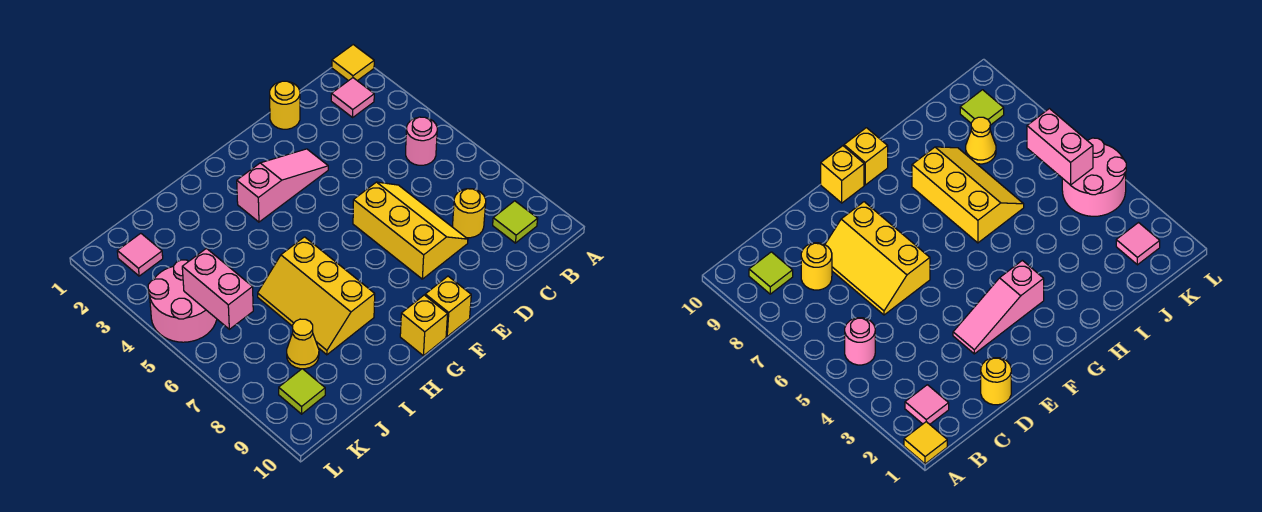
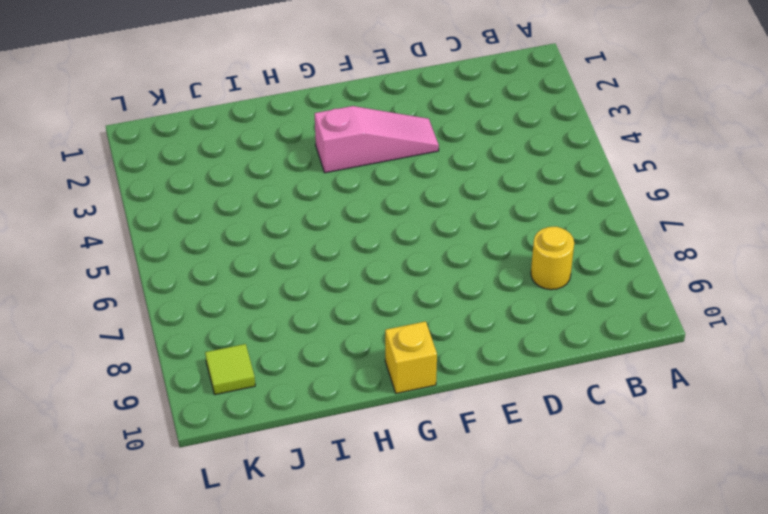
none -> yellow tile A1 level 1
none -> pink tile B2 level 1
none -> pink round brick B5 level 1

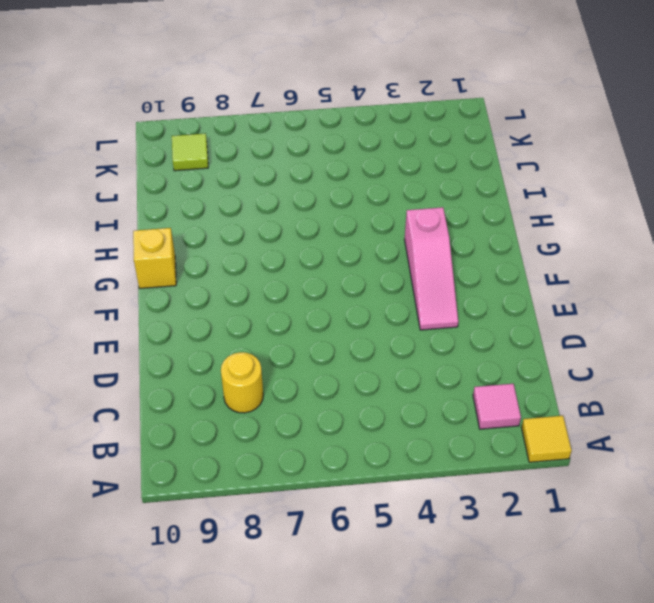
none -> pink round brick B5 level 1
none -> lime tile B9 level 1
none -> yellow round brick D1 level 1

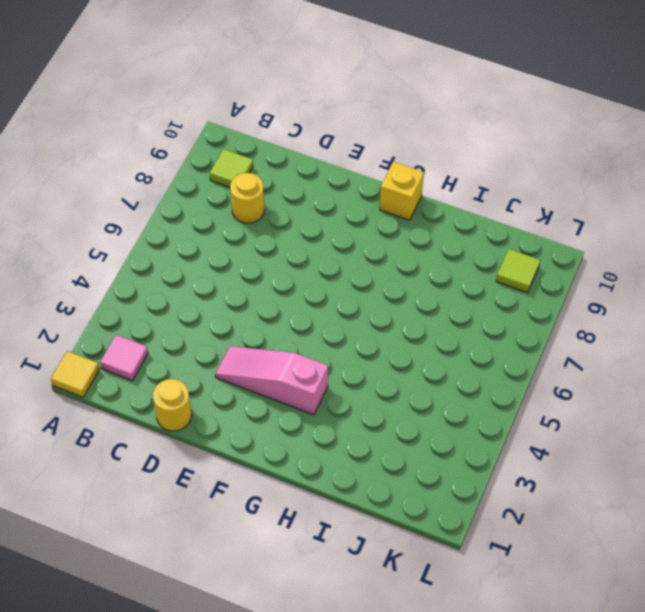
none -> pink round brick B5 level 1
none -> yellow slope D6:E8 level 1 top E
none -> yellow brick F10 level 1

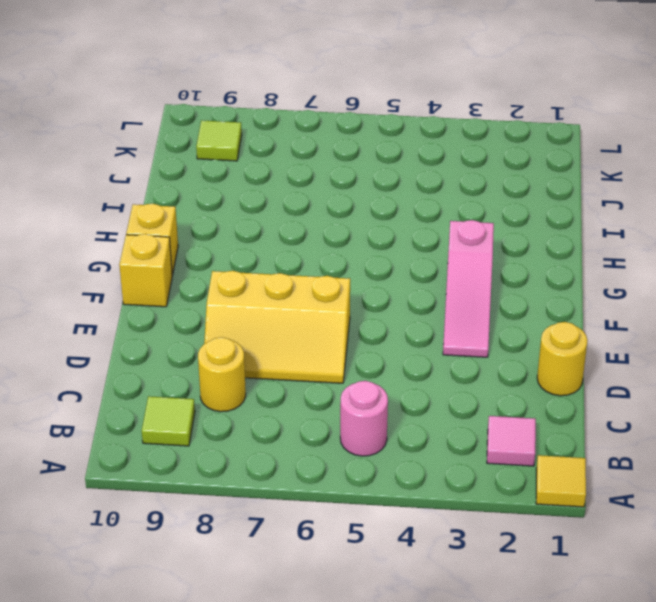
none -> yellow slope H6:I8 level 1 top H
none -> yellow cone J8 level 1
none -> pink tile K2 level 1

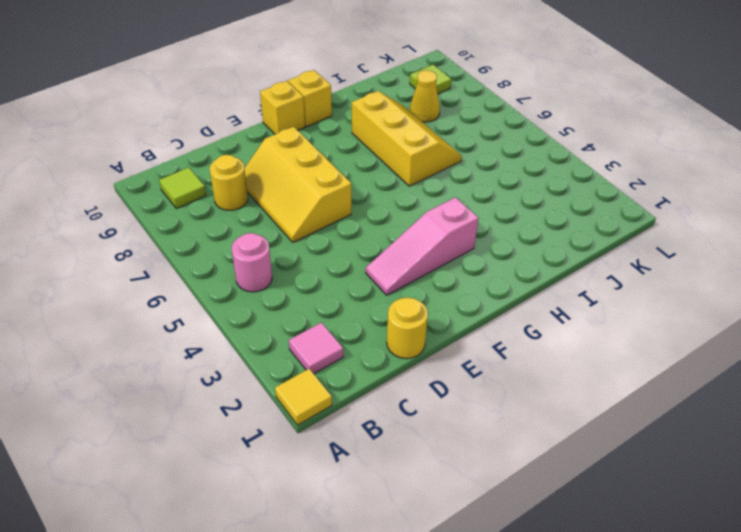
none -> pink tile K2 level 1
none -> pink round brick K4:L5 level 1
none -> pink brick K5:K6 level 2

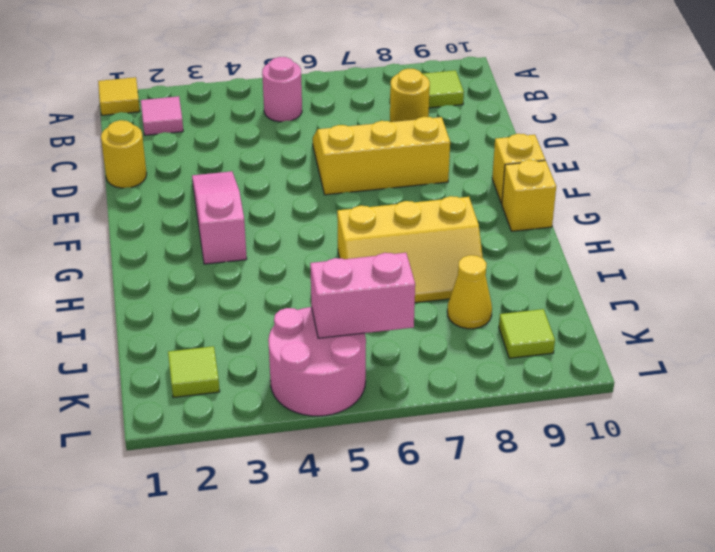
lime tile K2 level 1 -> pink tile K2 level 1

